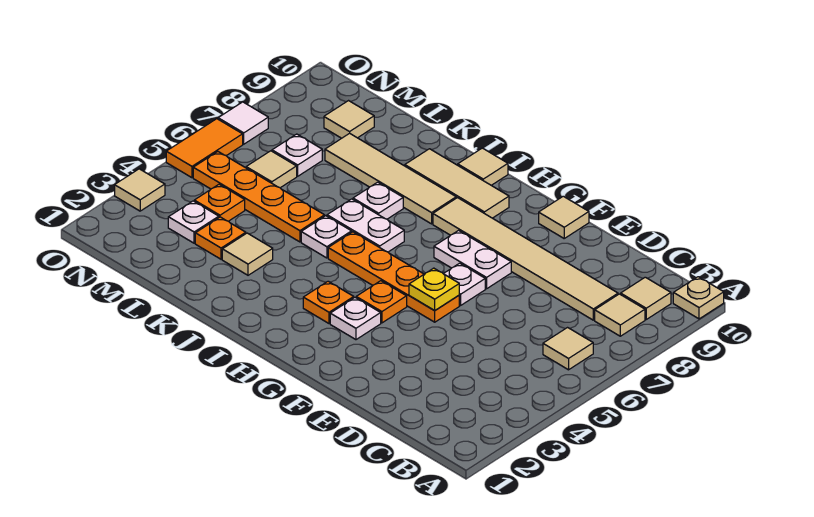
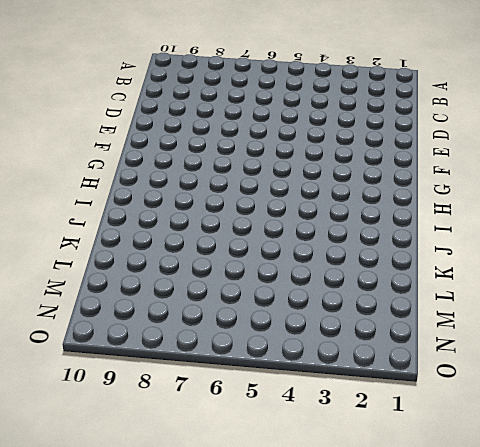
none -> tan plate A10 level 1
none -> tan tile B6 level 1
none -> tan tile B8 level 1
none -> tan tile B9 level 1

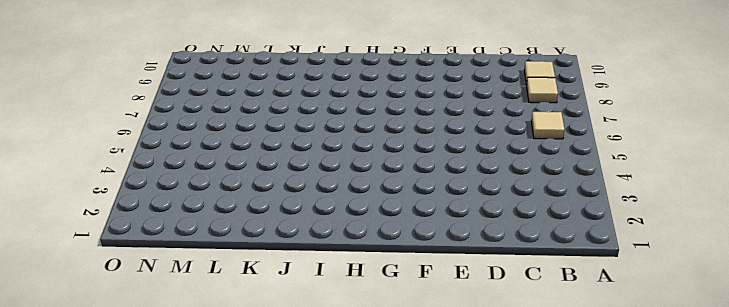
none -> tan plate A10 level 1
none -> tan tile C8:H8 level 1
none -> orange plate F5:I5 level 1
none -> white plate F6 level 1

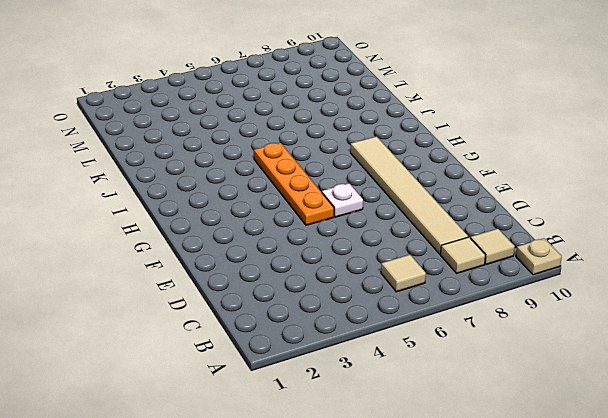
none -> white plate F7:G7 level 1
none -> tan tile F10 level 1
none -> white plate G3 level 1
none -> orange plate G4 level 1

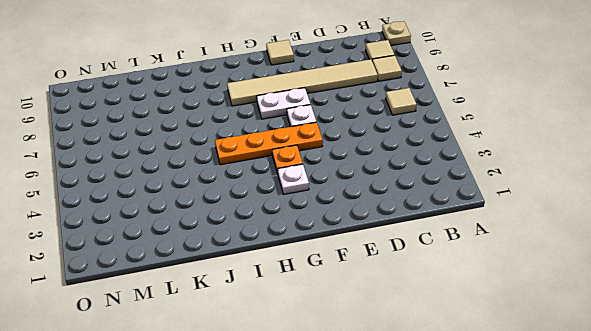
none -> orange plate H3 level 1
none -> tan tile H9:J9 level 1
none -> white plate I6:J6 level 1
none -> tan tile I8:L8 level 1

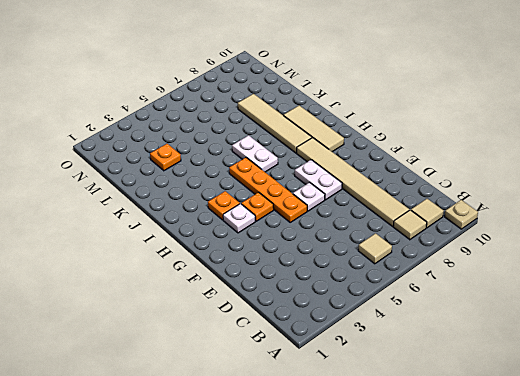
none -> tan tile F10 level 1
none -> tan tile I10 level 1
none -> white plate J5 level 1
none -> white plate J7 level 1

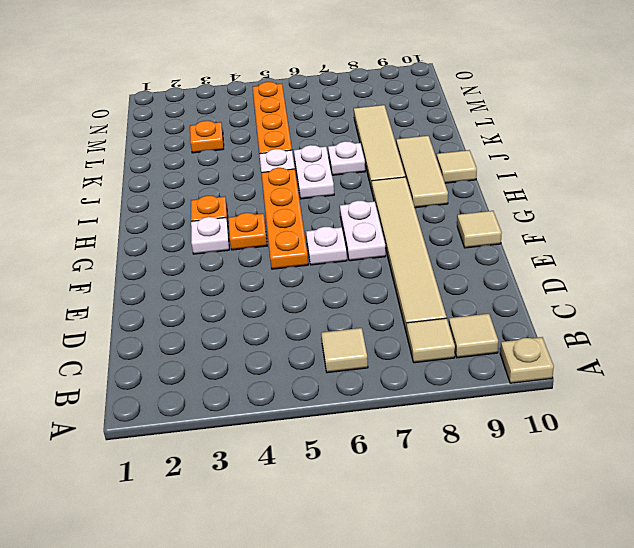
none -> tan tile K3 level 1
none -> white plate M3 level 1
none -> orange plate M4 level 1
none -> tan tile M6 level 1

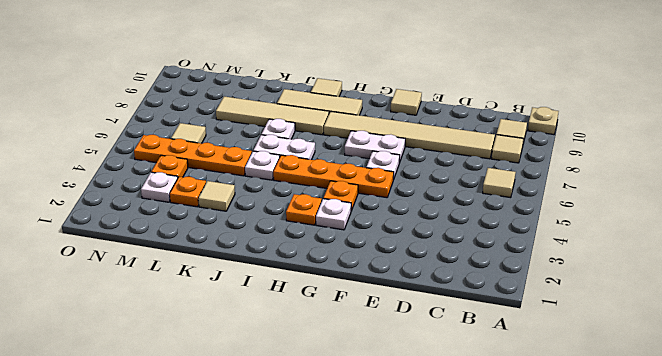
none -> white plate M7 level 1
none -> tan tile M9 level 1
none -> tan tile O3 level 1
none -> orange tile O5:O6 level 1

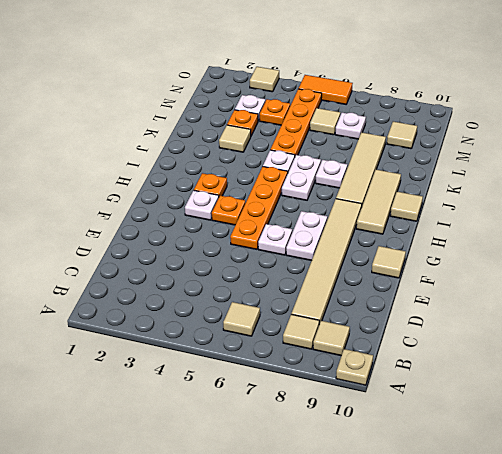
none -> white tile O7 level 1
none -> yellow plate F5 level 2

